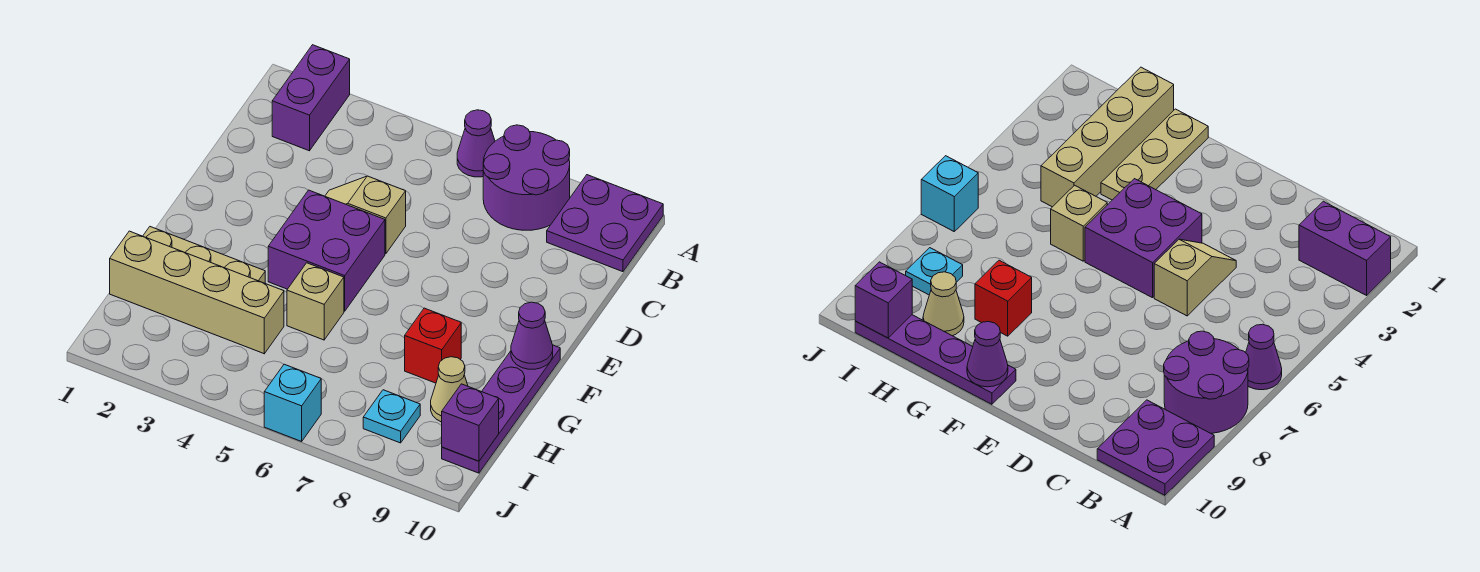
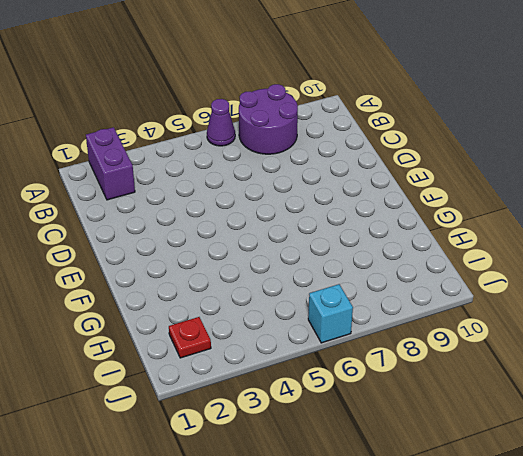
red plate I2 level 1 -> none
none -> purple plate A9:B10 level 1
none -> tan slope D4:D5 level 1 top 5
none -> purple brick E4:F5 level 1

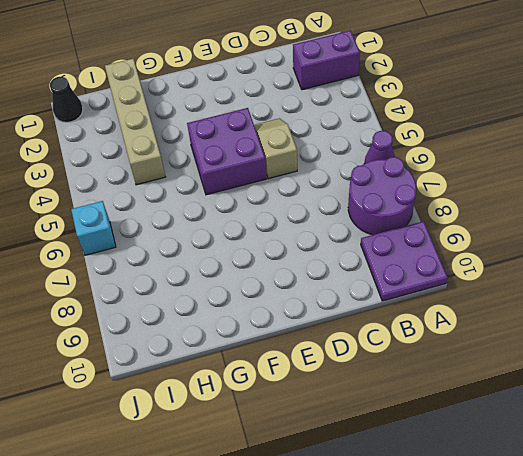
black cone J1 level 1 -> none
none -> purple plate F10:I10 level 1
none -> tan plate G1:G3 level 1
none -> tan brick G5 level 1

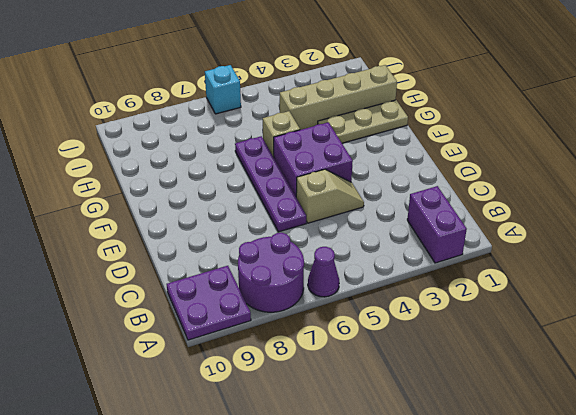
purple plate D6:G6 level 1 -> purple plate F10:I10 level 1
none -> red brick G8 level 1
none -> tan cone H9 level 1
none -> cyan plate I8 level 1

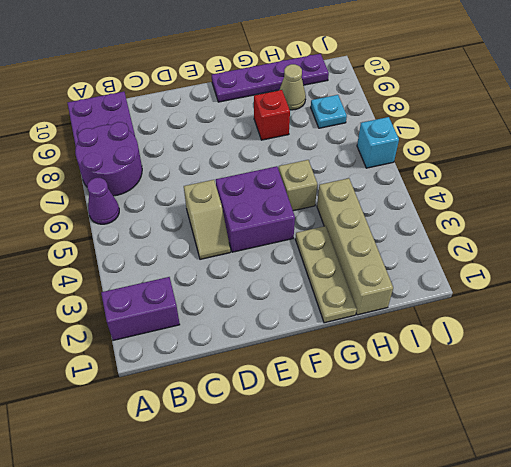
none -> purple cone F10 level 2
none -> purple brick I10 level 2

